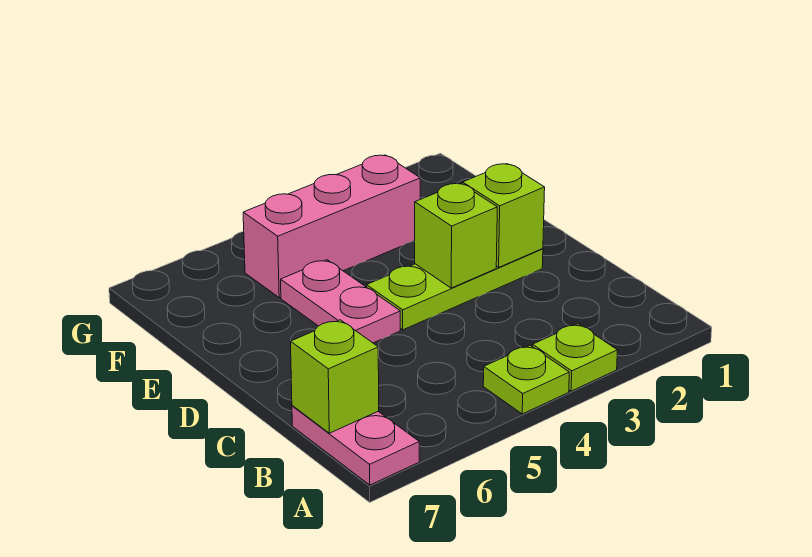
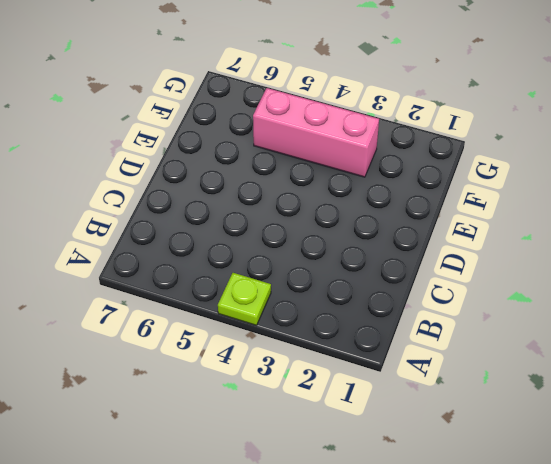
none -> lime plate A3 level 1
none -> pink plate A7:B7 level 1

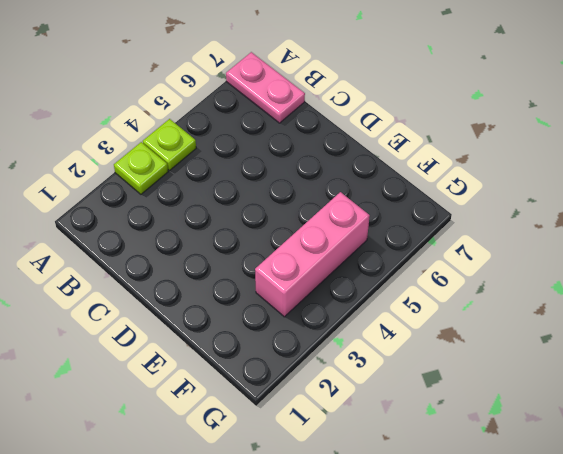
none -> lime plate D2:D4 level 1
none -> pink plate D5:E5 level 1

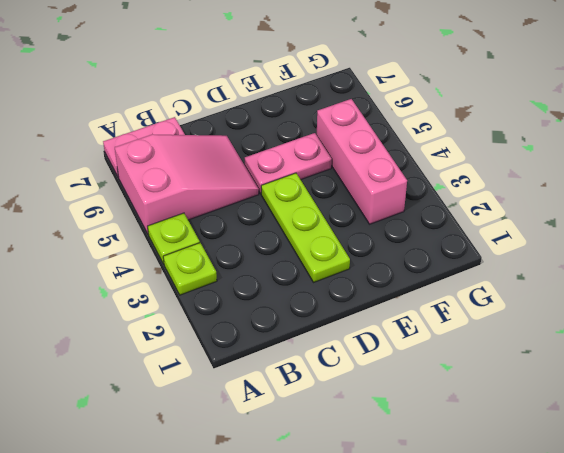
pink slope A5:C6 level 1 top A -> none
none -> lime brick B7 level 2
none -> lime brick D2 level 2

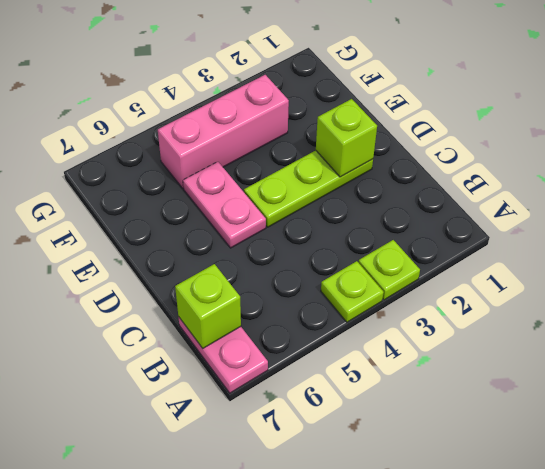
none -> lime brick D3 level 2

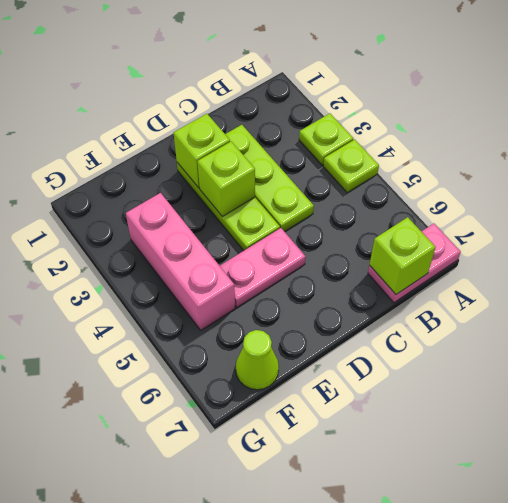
lime plate C2:C4 level 1 -> none
lime cone F7 level 1 -> none

